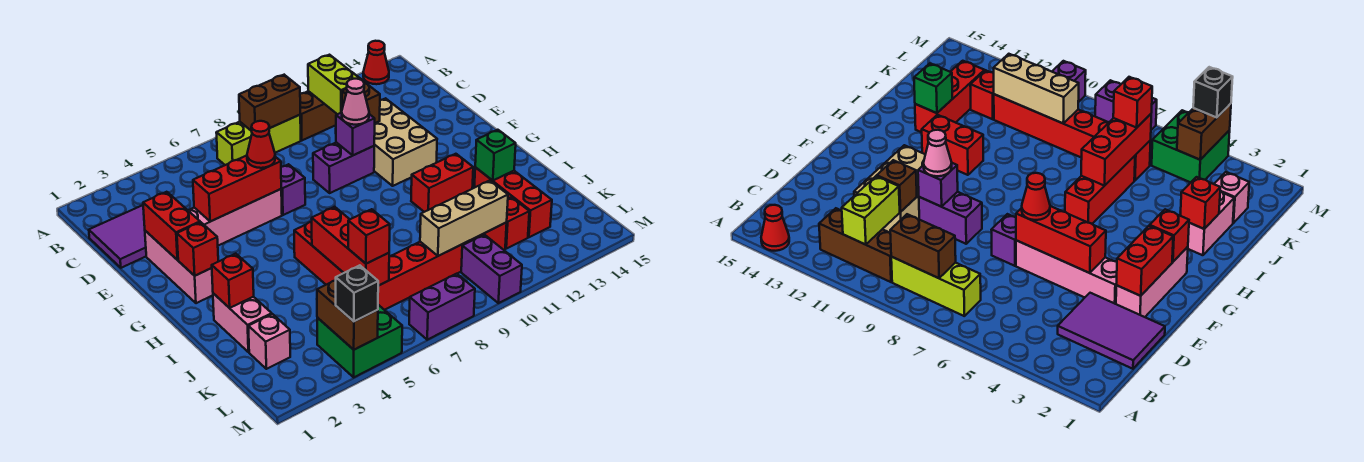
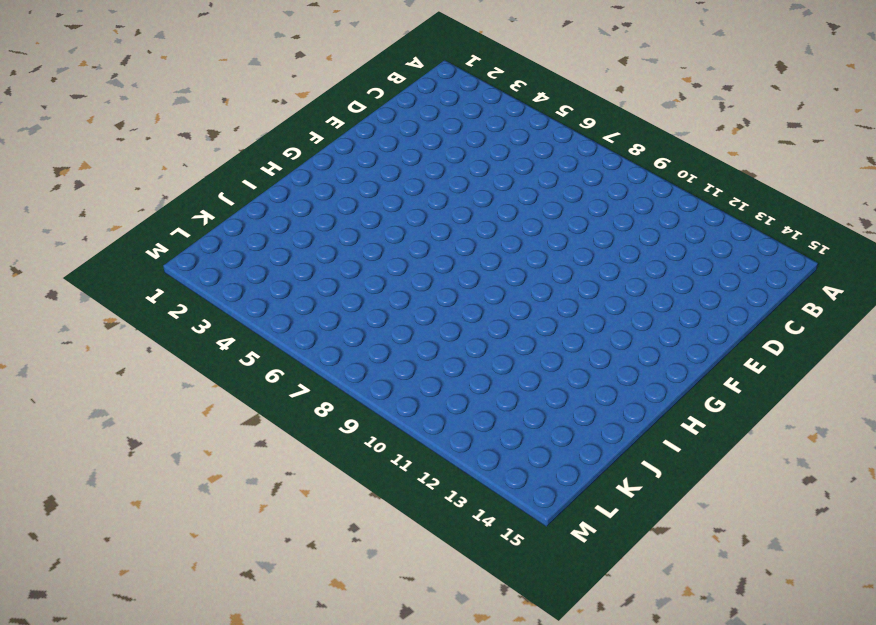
none -> red cone A14 level 1
none -> lime brick B7:B9 level 1
none -> brown brick B10:B12 level 1
none -> purple tile C1:D3 level 1

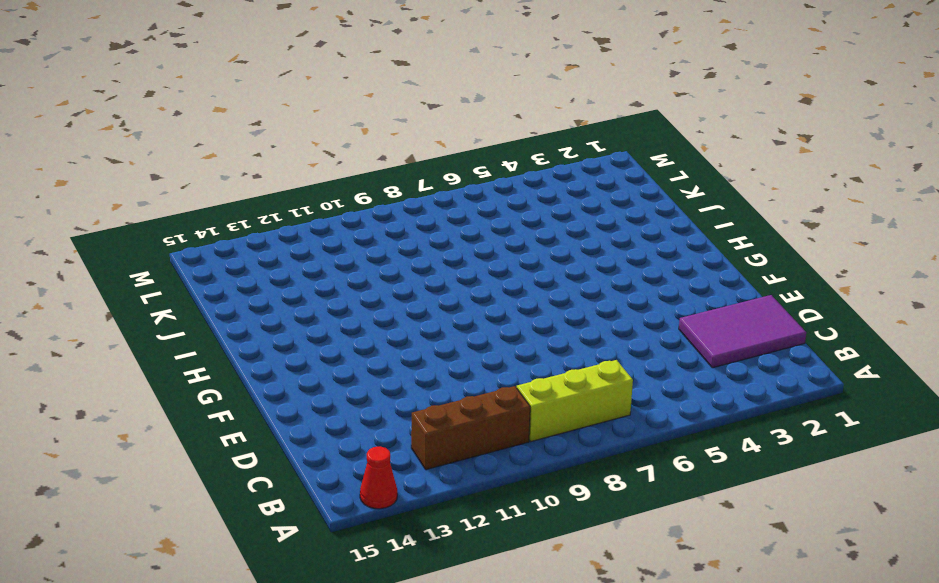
none -> tan brick D11:F12 level 1
none -> pink brick E2:G2 level 1
none -> pink brick E3:E6 level 1
none -> purple brick E7 level 1

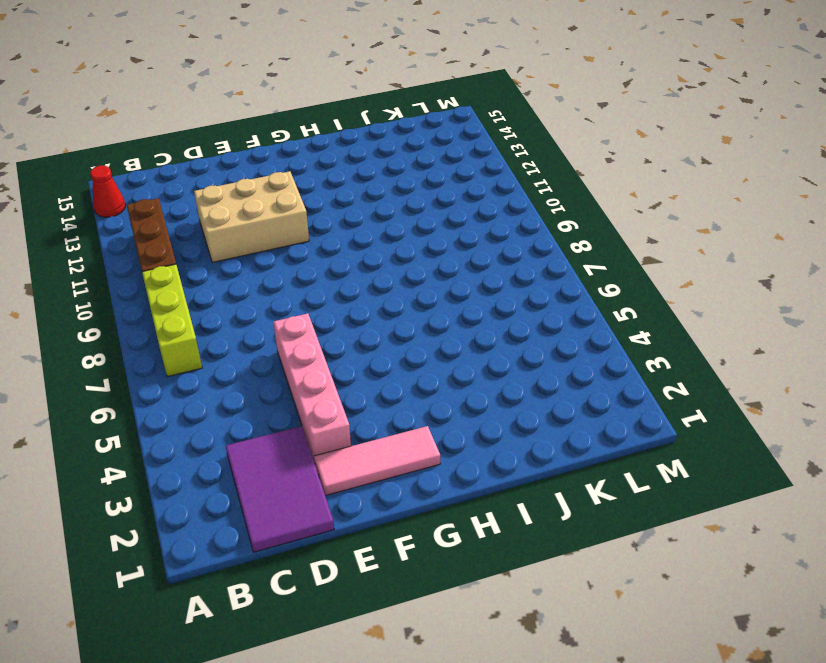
pink tile E2:G2 level 1 -> pink brick E2:G2 level 1
none -> purple brick E7 level 1
none -> purple brick E9:E10 level 1
none -> red brick H6:J6 level 1
none -> red brick H11:H12 level 1

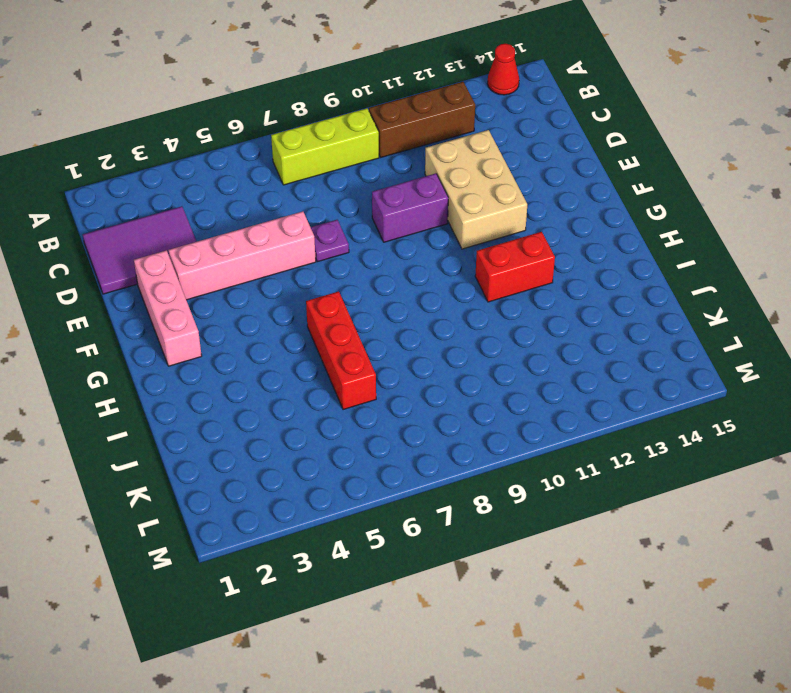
purple plate E7 level 1 -> purple brick E7 level 1
none -> pink brick I2:J2 level 1
none -> red brick I13:K13 level 1
none -> pink brick K2 level 1
none -> red brick K6:K11 level 1

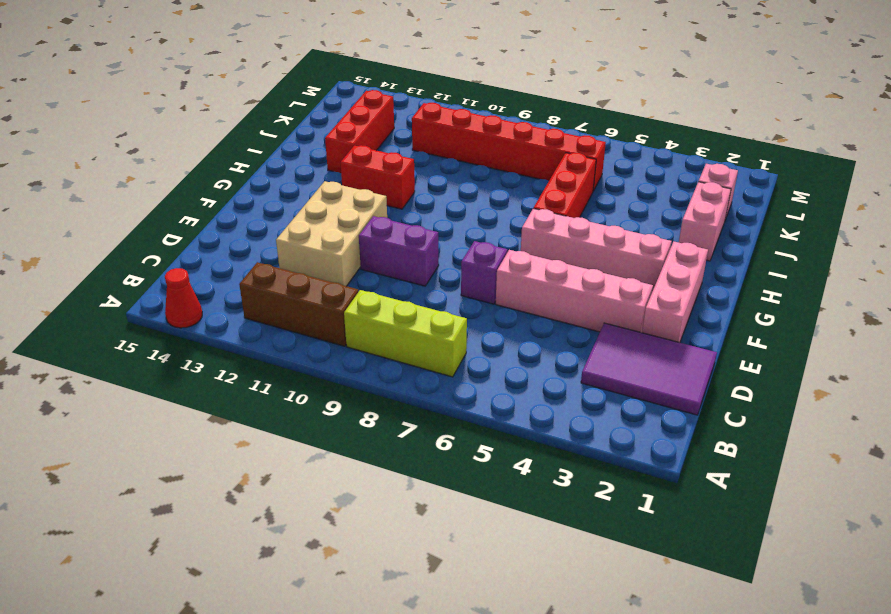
pink brick G3:G6 level 1 -> none
none -> red brick K12 level 1
none -> green brick L4:M5 level 1
none -> purple brick L10:M10 level 1
none -> purple brick M7:M8 level 1

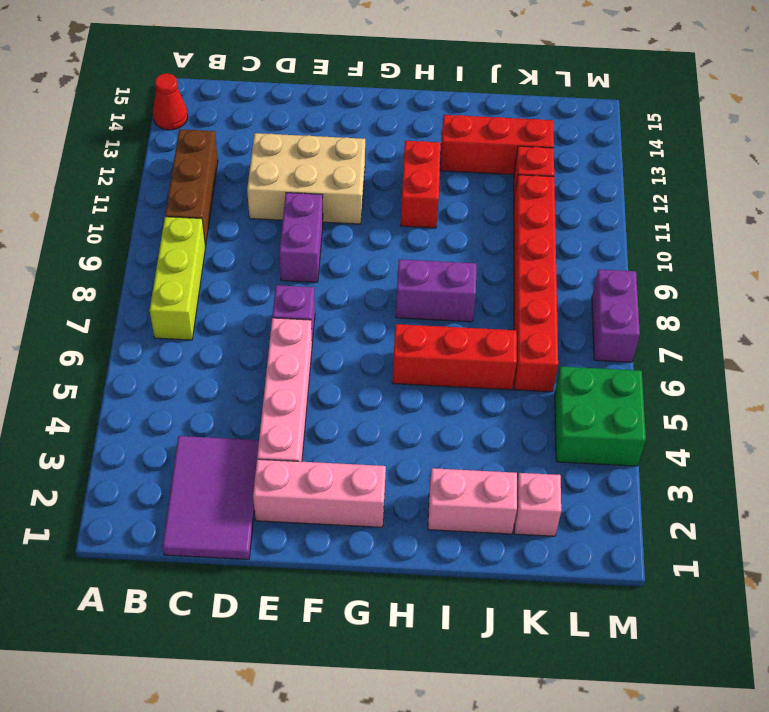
purple brick H8:I8 level 1 -> purple brick L10:M10 level 1
none -> brown brick B8:B9 level 2
none -> lime brick B11:C11 level 2
none -> brown brick D11 level 2
none -> red brick E2:F2 level 2

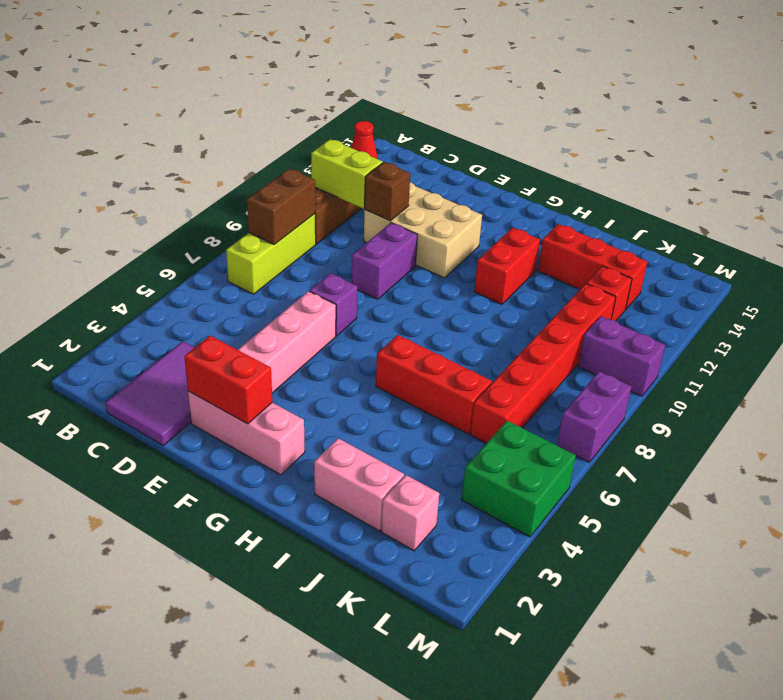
none -> red brick E4:E6 level 2
none -> purple brick E10 level 2
none -> red brick G2 level 2
none -> red brick I2 level 2

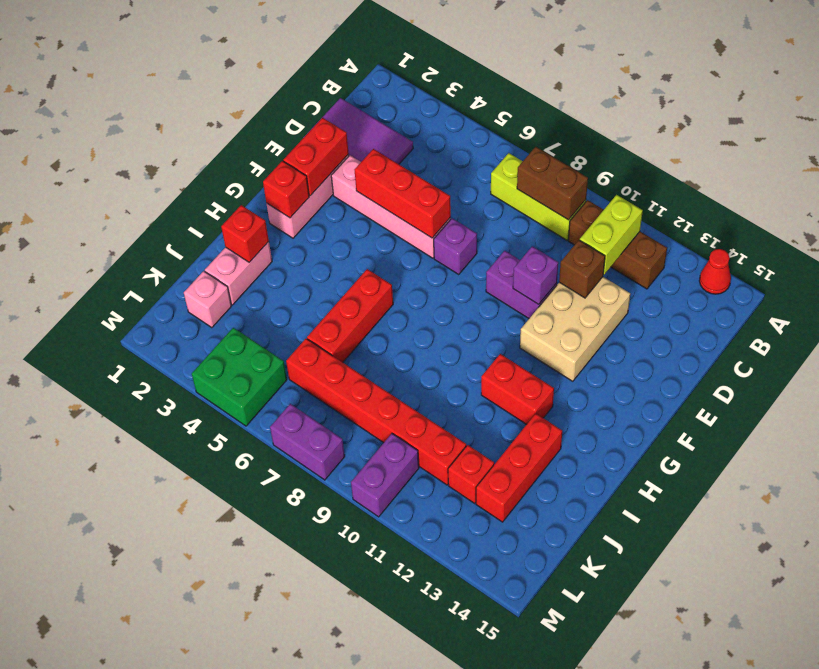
none -> red brick I6:K6 level 2
none -> green brick I13 level 2
none -> tan brick K9:K11 level 2
none -> brown brick L4:M4 level 2

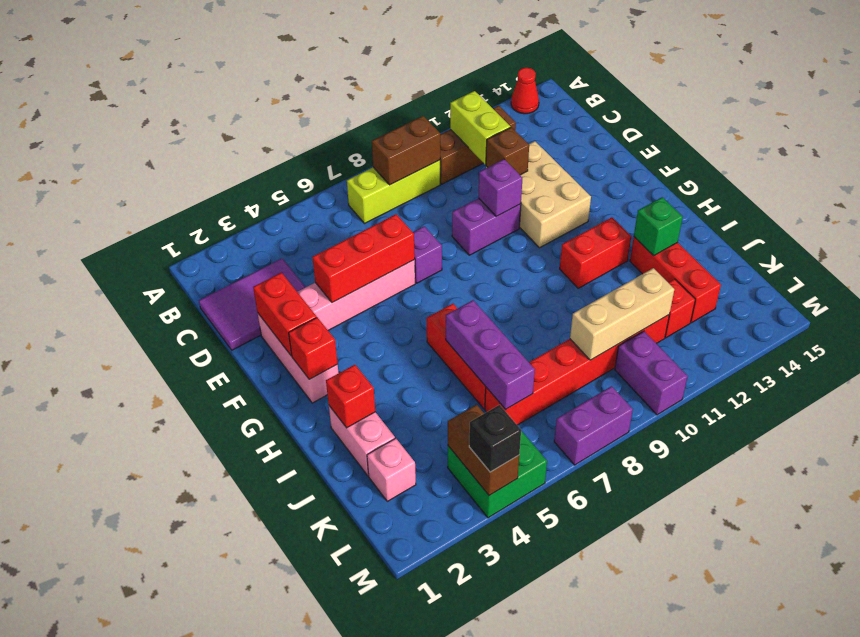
purple brick I6:K6 level 2 -> red brick I6:K6 level 2
none -> red cone E6 level 3
none -> pink cone E10 level 3
none -> red brick K6 level 3

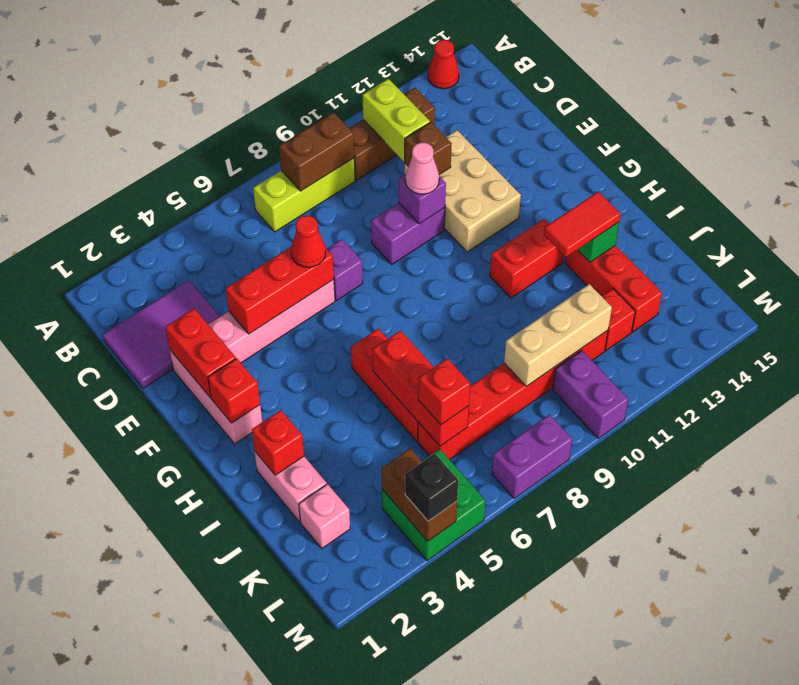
red tile I12:I13 level 3 -> none

